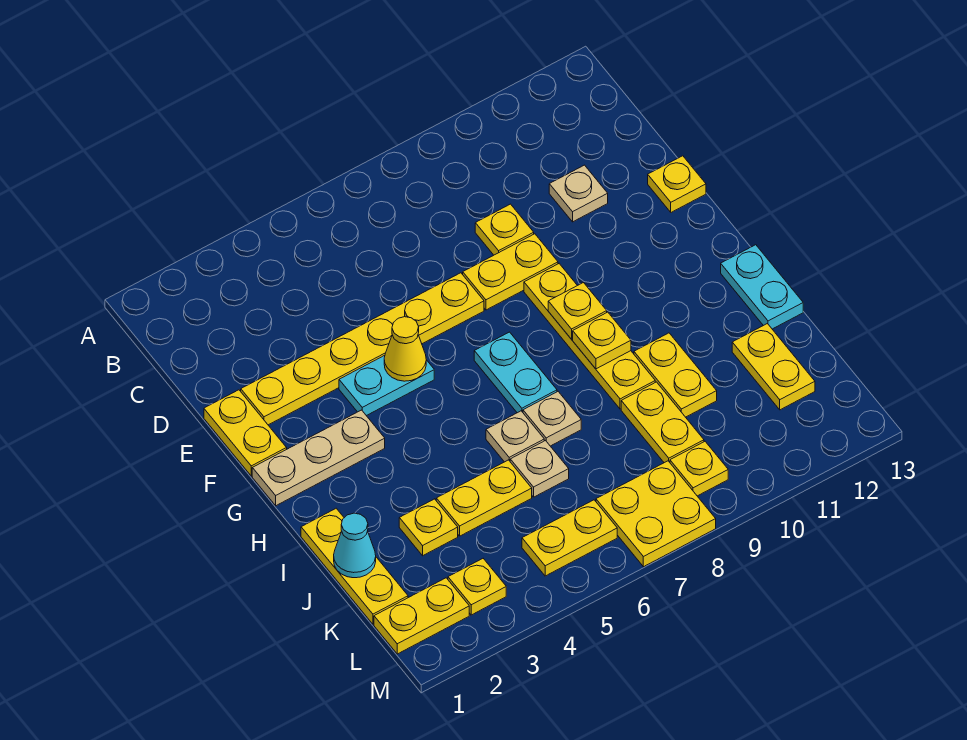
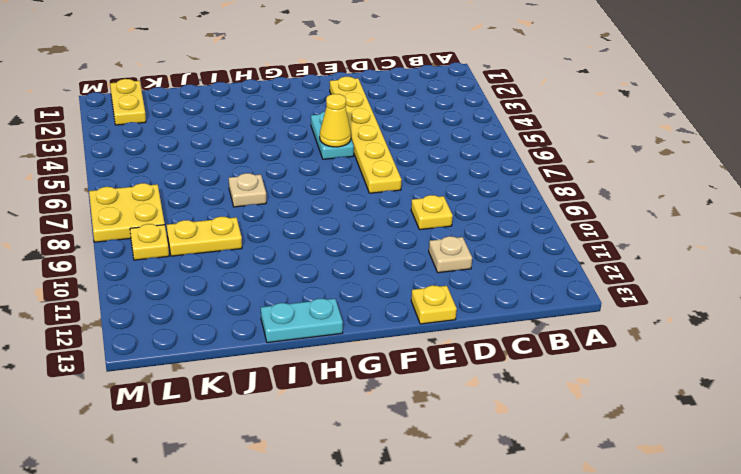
none -> yellow plate E1:F1 level 1
none -> yellow plate E8:E9 level 1
none -> yellow plate F9:I9 level 1

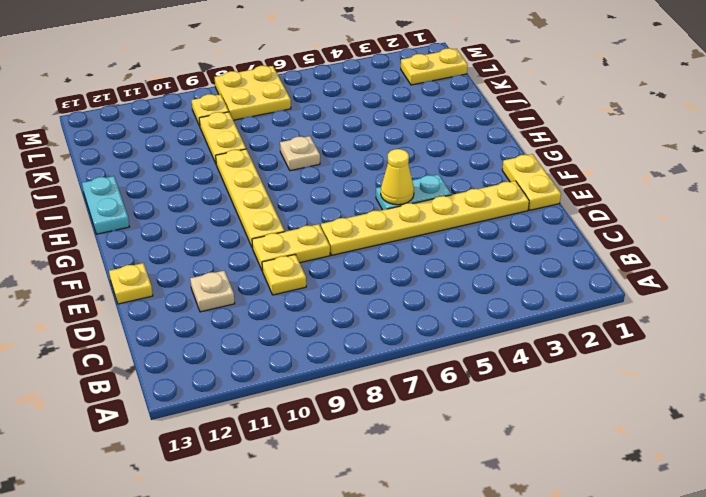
none -> tan plate G1:G3 level 1
none -> cyan plate G7:H7 level 1
none -> yellow plate I1:K1 level 1

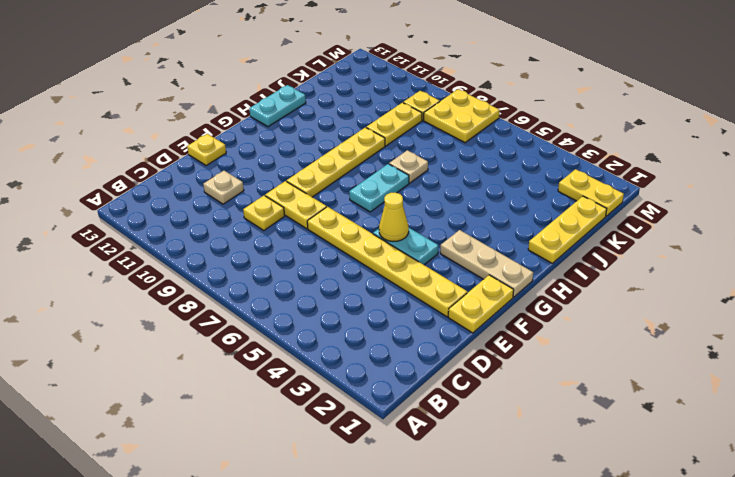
none -> tan plate I6 level 1
none -> yellow plate I10:J10 level 1
none -> yellow plate J3 level 1

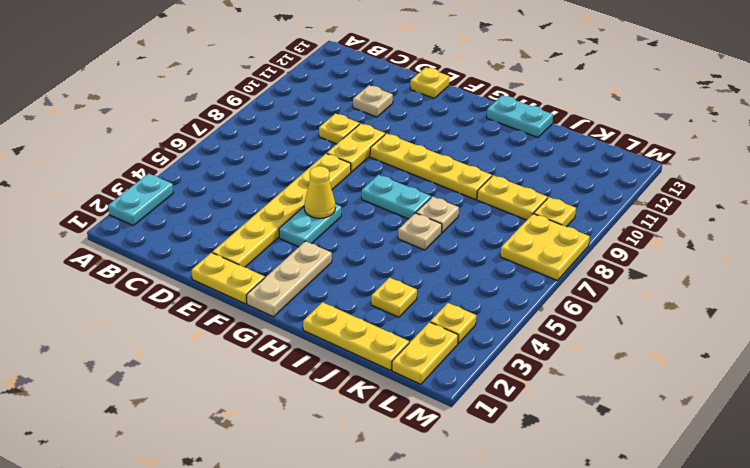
cyan plate A2:A3 level 1 -> none
none -> yellow plate I10:J10 level 1
none -> yellow plate J4:J5 level 1
none -> tan plate J6 level 1

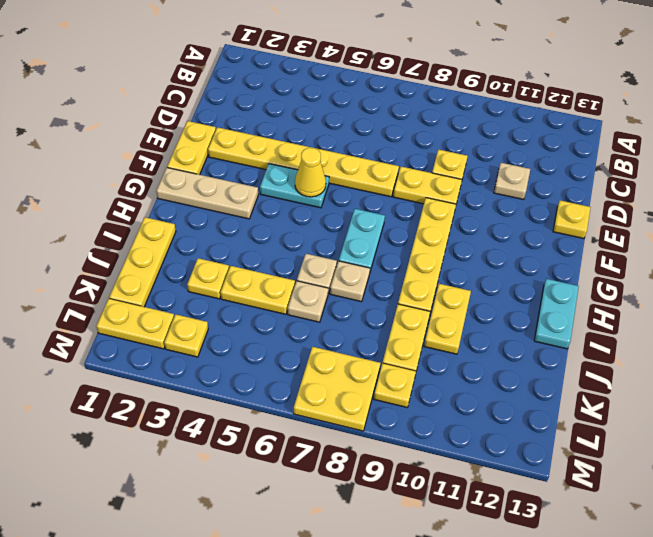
none -> yellow plate J12:K12 level 1
none -> yellow plate L5:L6 level 1
none -> yellow plate G9 level 2

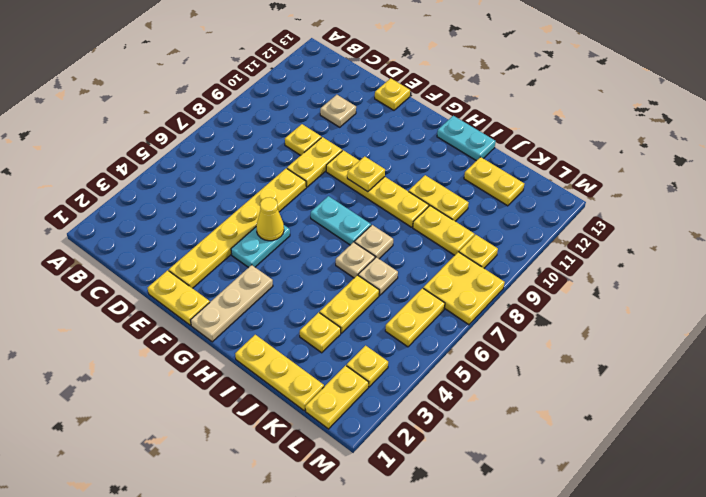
none -> yellow plate H9 level 2
none -> cyan cone J1 level 2

